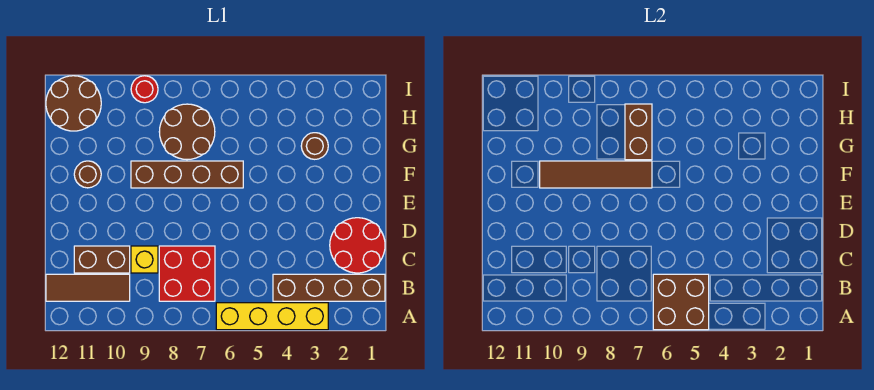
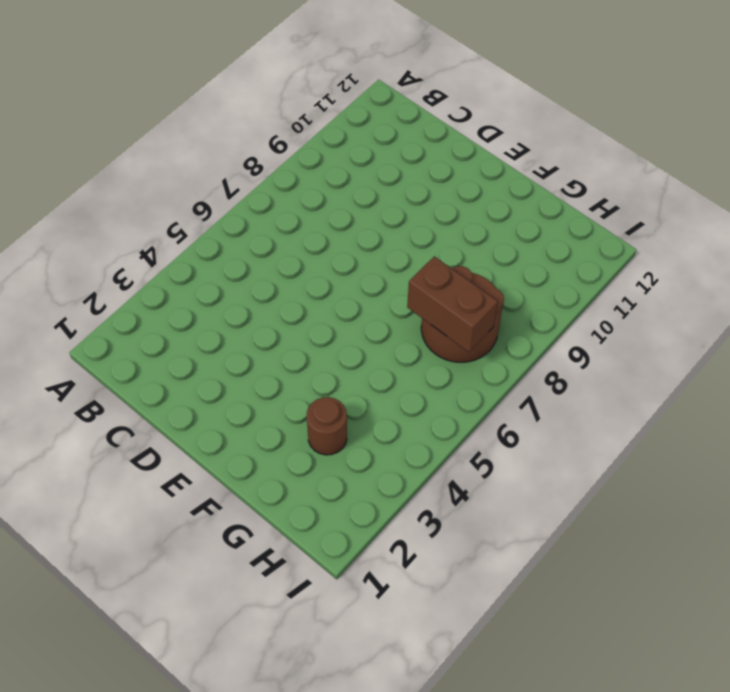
none -> yellow brick A3:A6 level 1
none -> brown brick B1:B4 level 1
none -> red brick B7:C8 level 1

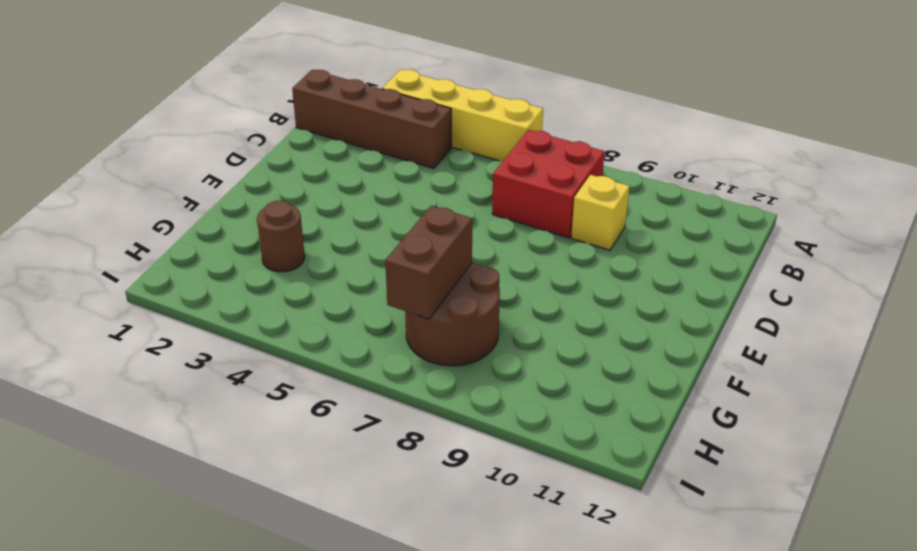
none -> brown tile B10:B12 level 1
none -> red round brick C1:D2 level 1
none -> brown brick C10:C11 level 1

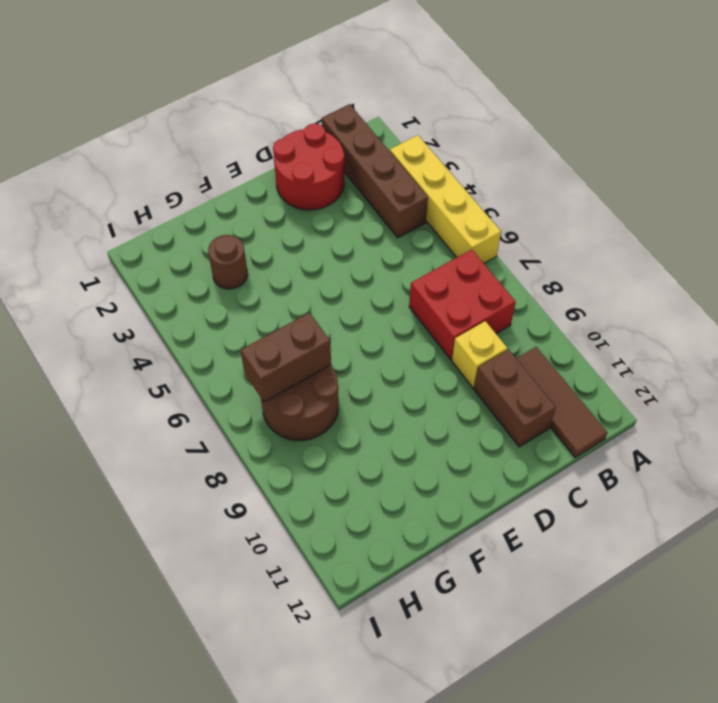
none -> brown brick F6:F9 level 1
none -> brown round brick F11 level 1
none -> brown round brick H11:I12 level 1

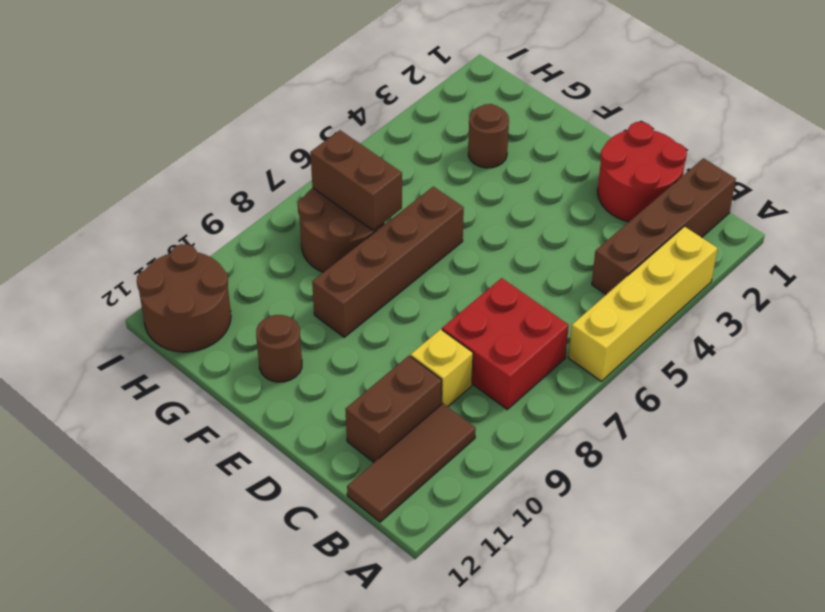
none -> red round brick I9 level 1
none -> brown brick A5:B6 level 2
none -> brown tile F7:F10 level 2

